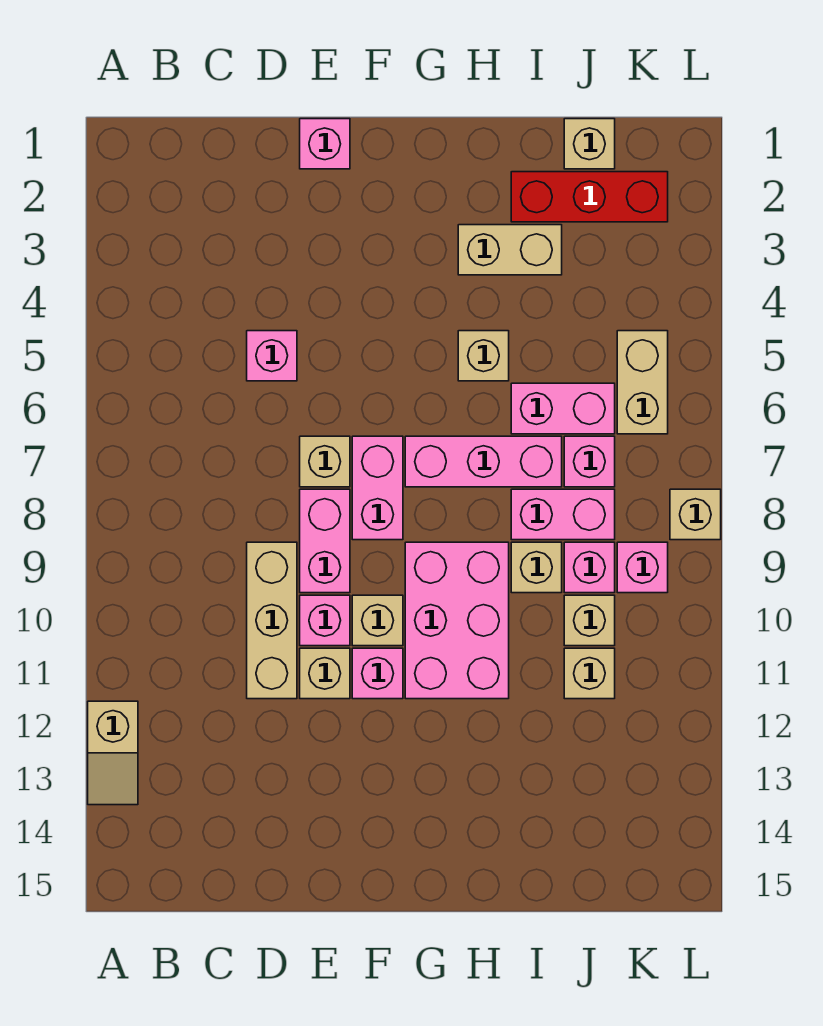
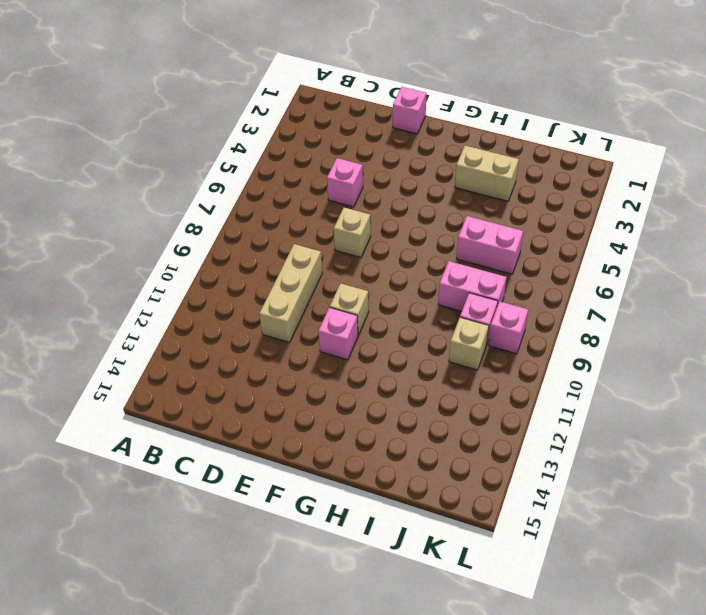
none -> tan slope A12:A13 level 1 top 12
none -> pink brick E8:E9 level 1
none -> pink brick E10 level 1

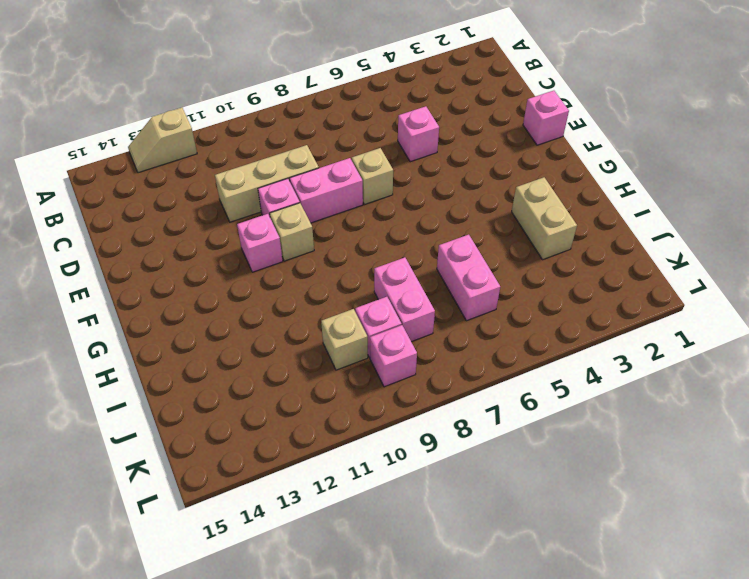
none -> tan brick E11 level 1
none -> pink brick F7:F8 level 1
none -> pink brick G7:I7 level 1

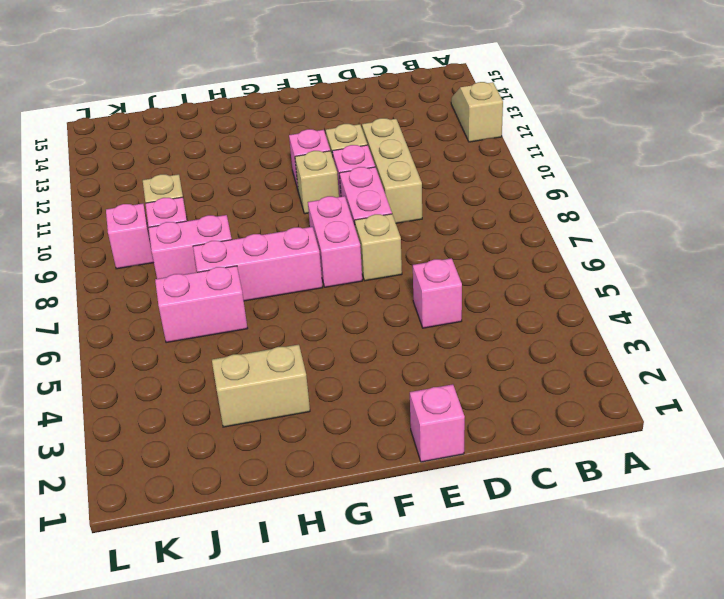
none -> pink brick G9:H11 level 1
none -> tan brick H5 level 1
none -> red brick I2:K2 level 1

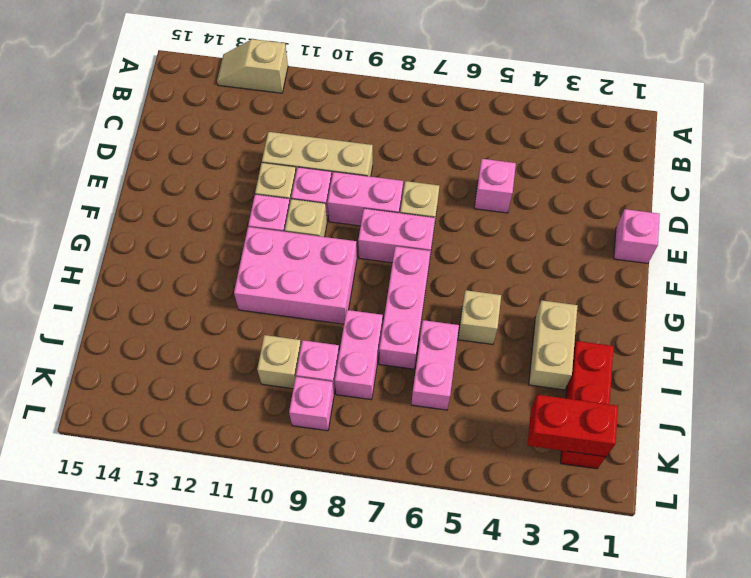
red brick K2:K3 level 2 -> none
none -> tan brick I9 level 1
none -> tan brick J1 level 1
none -> pink brick J7 level 1

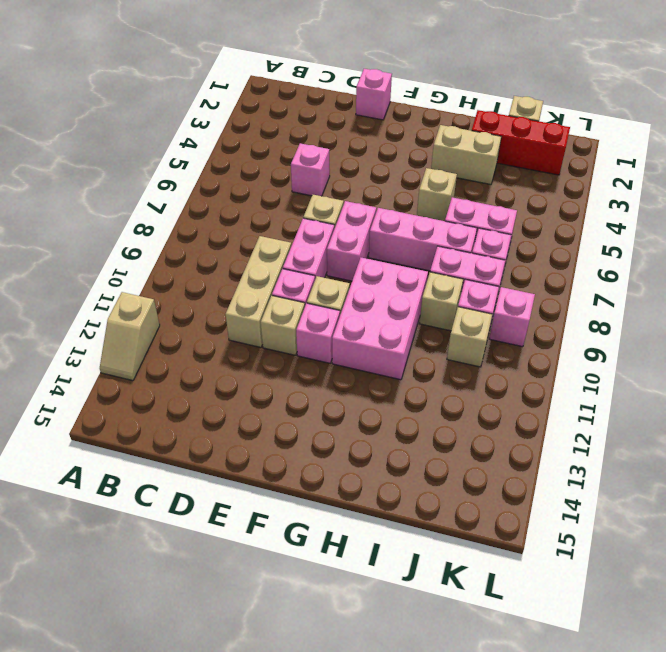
none -> tan brick J11 level 1
none -> tan brick K5:K6 level 1
none -> tan brick L8 level 1

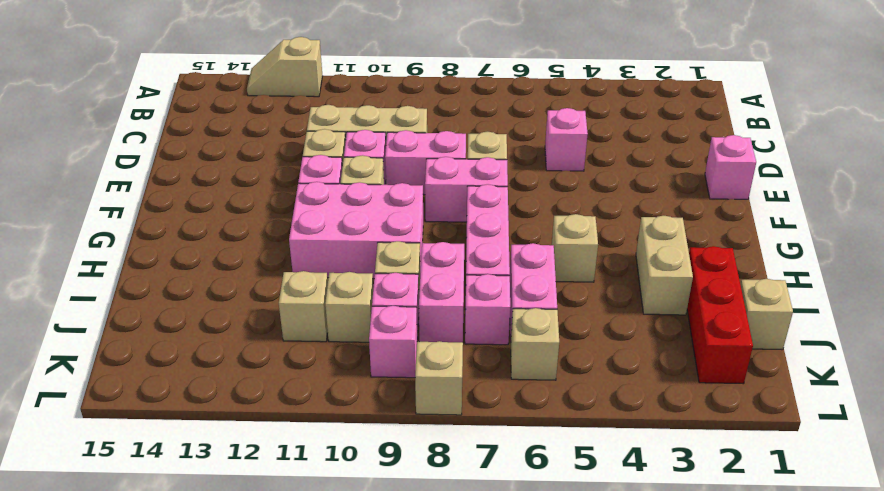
tan brick K6 level 1 -> tan brick K5:K6 level 1

